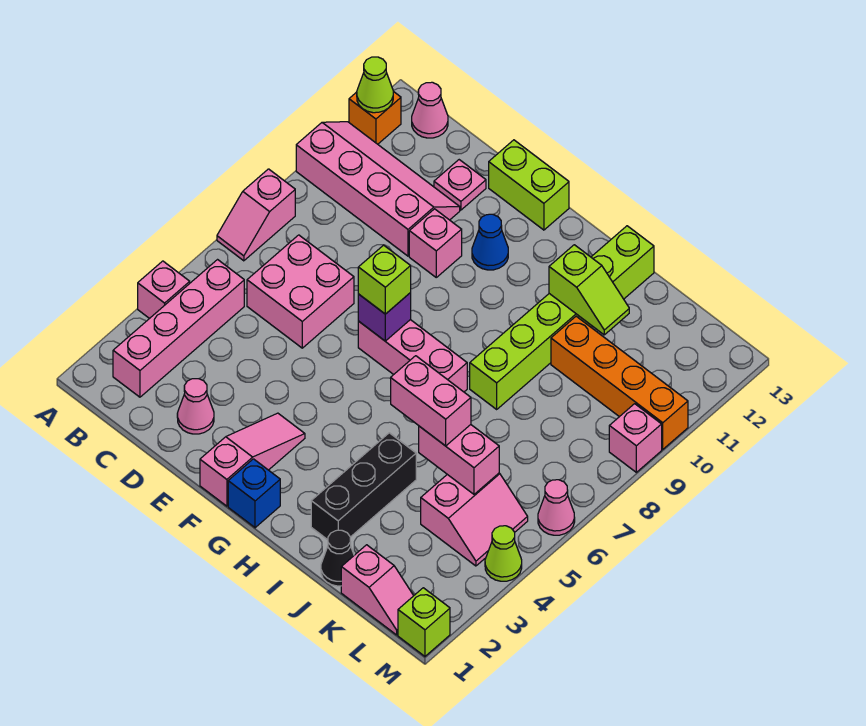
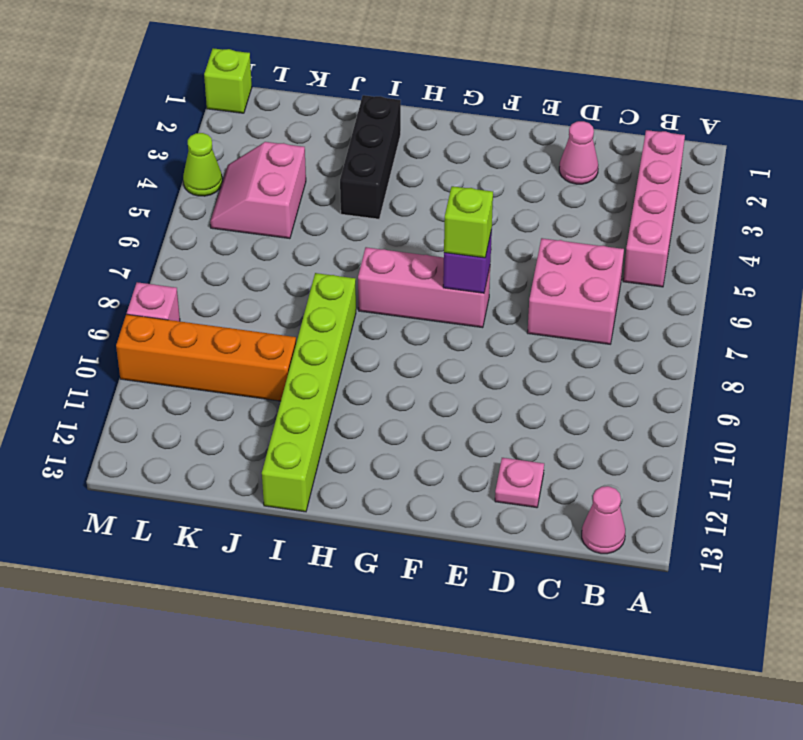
none -> pink brick A4 level 1
none -> pink slope A7:A8 level 1 top 8
none -> pink slope A10:D11 level 1 top 10
none -> orange brick A12 level 1

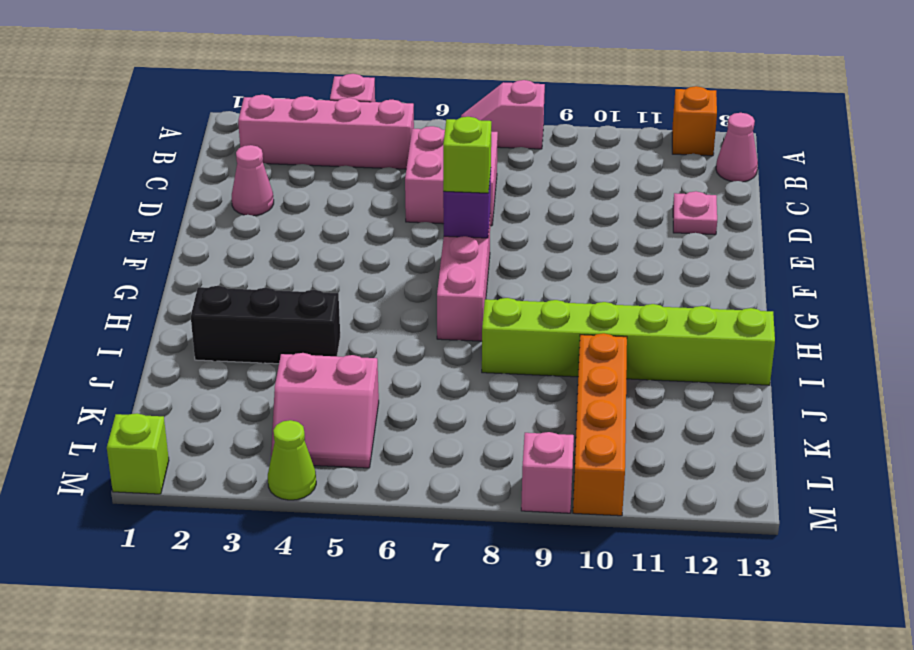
none -> pink slope A10:D11 level 1 top 10
none -> pink brick E10 level 1
none -> lime brick E13:F13 level 1
none -> pink slope F1:F3 level 1 top 1

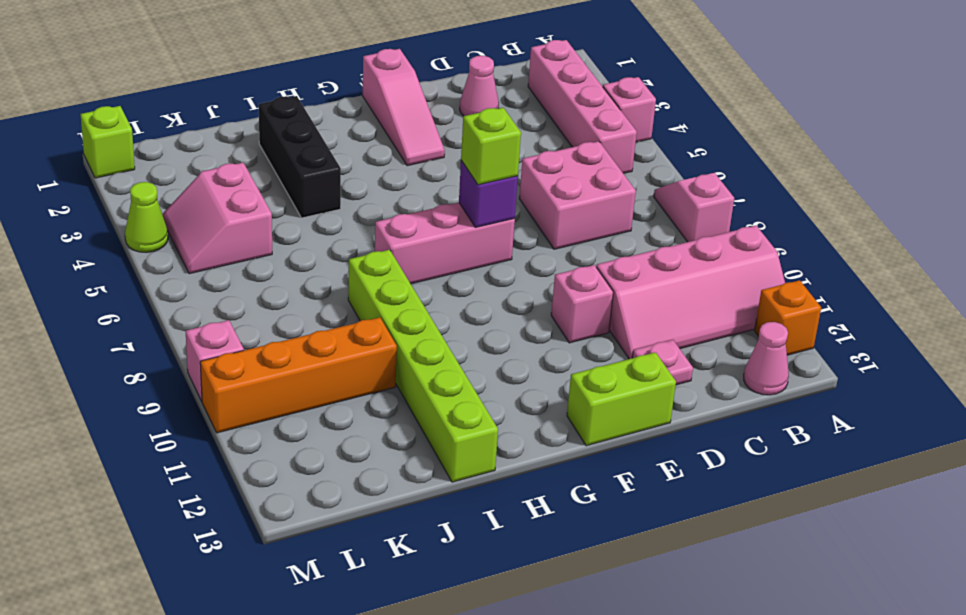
none -> blue cone F11 level 1
none -> blue brick G1 level 1
none -> black cone J1 level 1
none -> pink slope K1:L1 level 1 top K

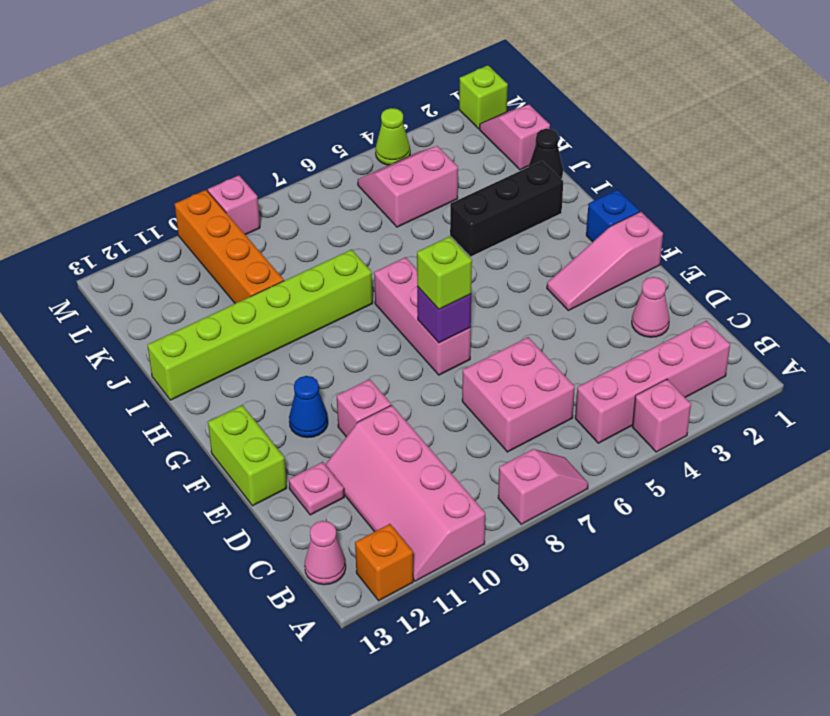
none -> pink cone M6 level 1
none -> lime cone A12 level 2
none -> lime slope I11:J11 level 2 top I
none -> pink brick J5:K5 level 2

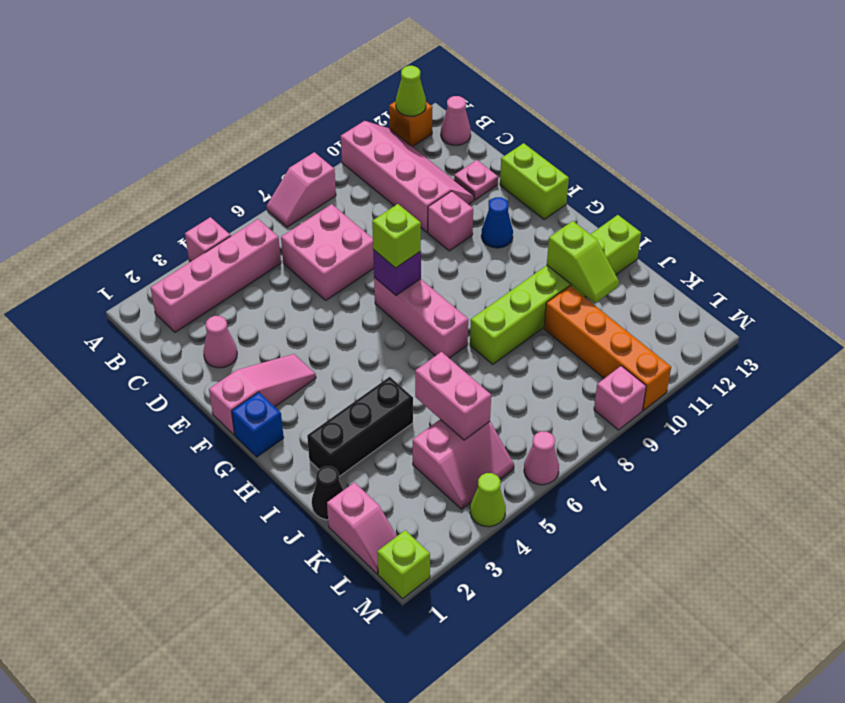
none -> pink brick I5:J5 level 3

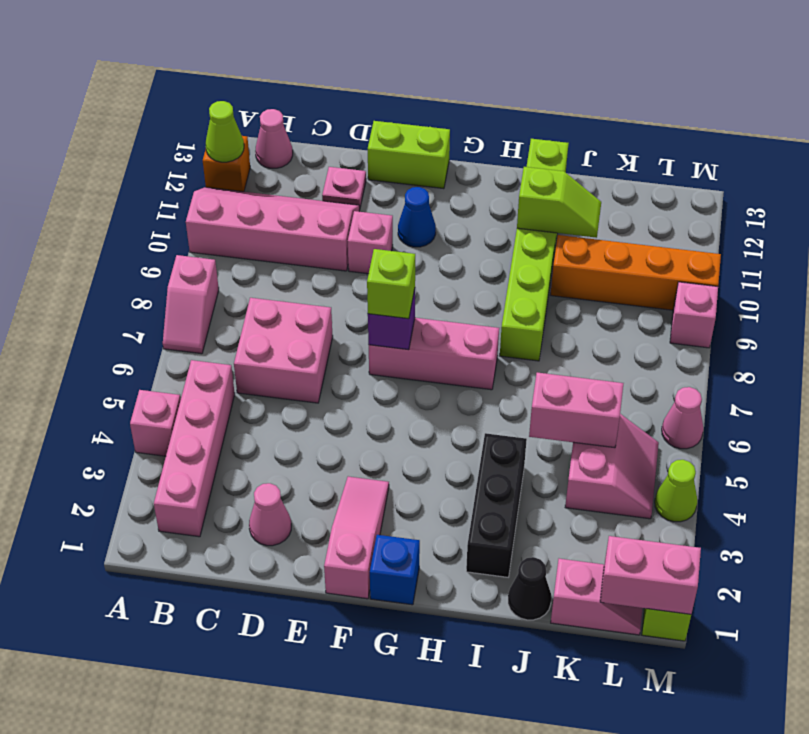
pink brick L1:M1 level 2 -> pink brick I5:J5 level 3

